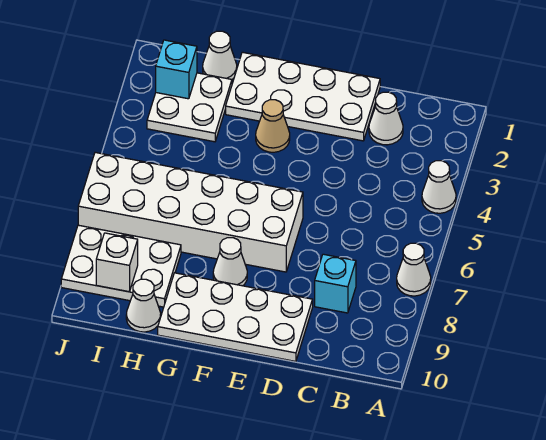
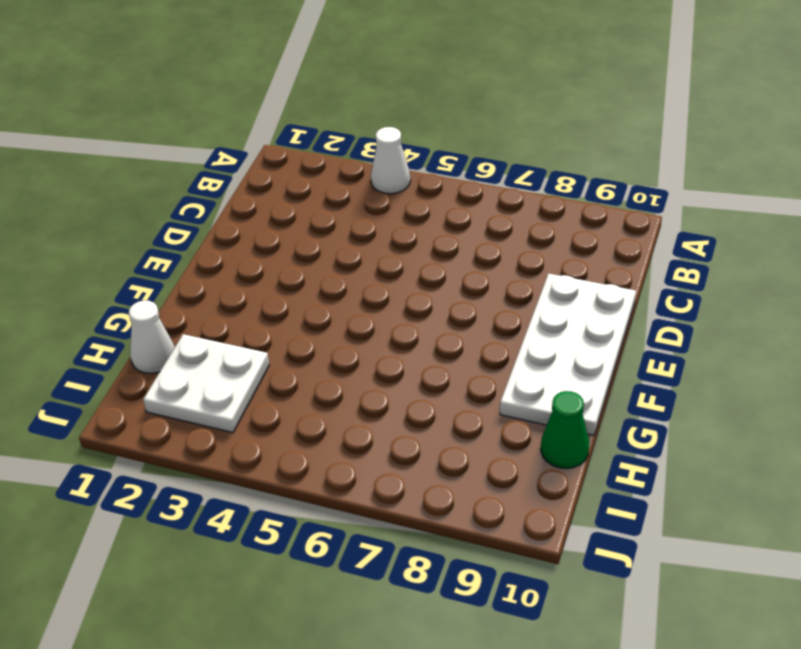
green cone H10 level 1 -> white cone H10 level 1
none -> white cone A7 level 1
none -> white cone C2 level 1
none -> cyan brick C8 level 1

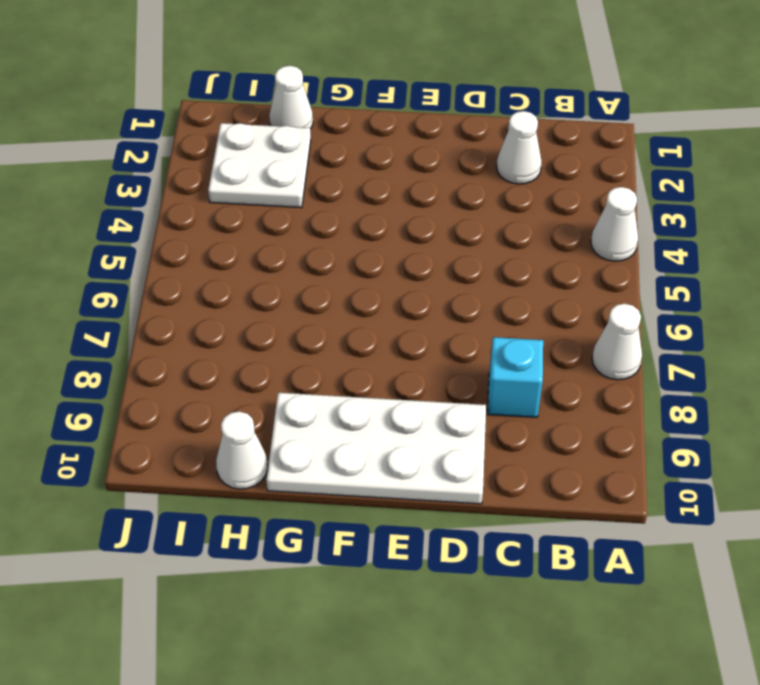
none -> white plate D1:G2 level 1
none -> white brick E6:J7 level 1
none -> tan cone F3 level 1

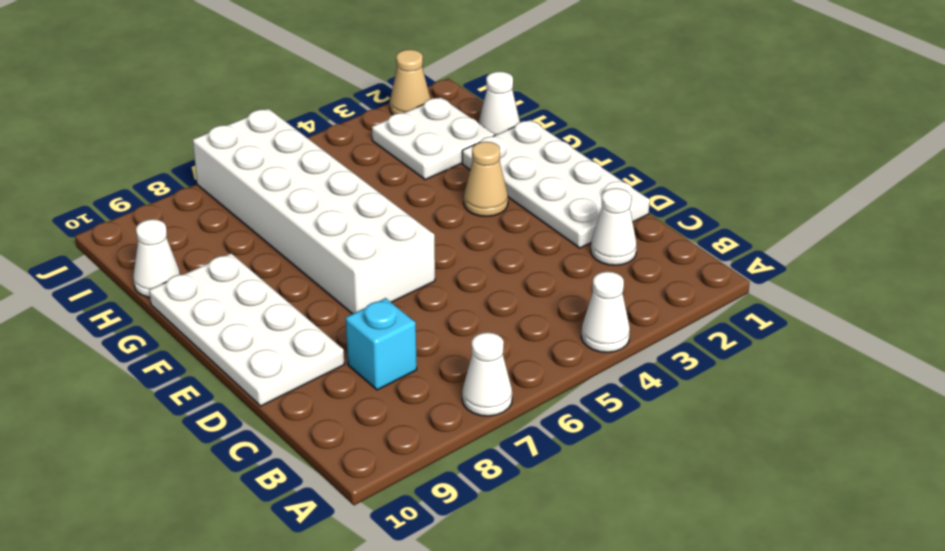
tan cone J2 level 1 -> none
none -> white cone F8 level 1
none -> white plate H8:J9 level 1
none -> cyan brick I2 level 2

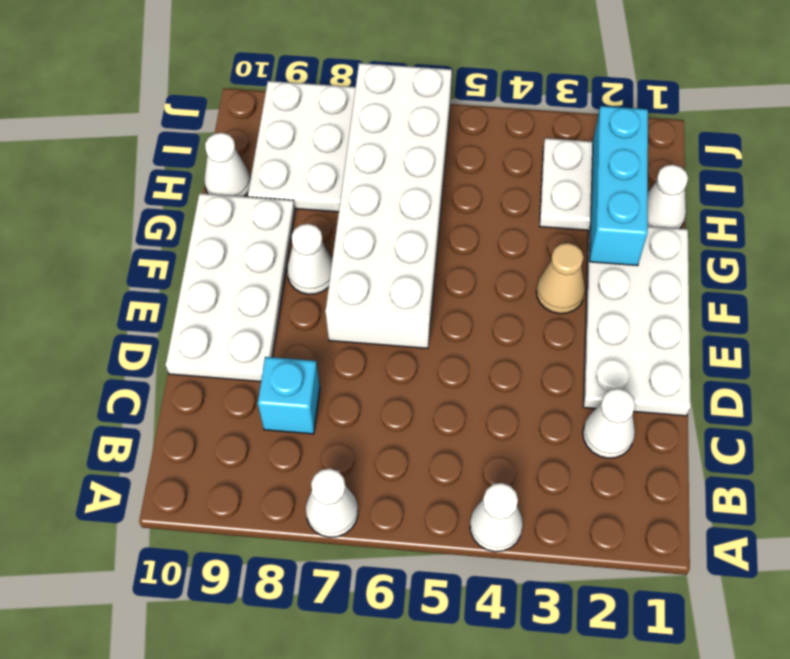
cyan brick G2:I2 level 2 -> cyan brick I2 level 2
none -> white brick I9 level 2

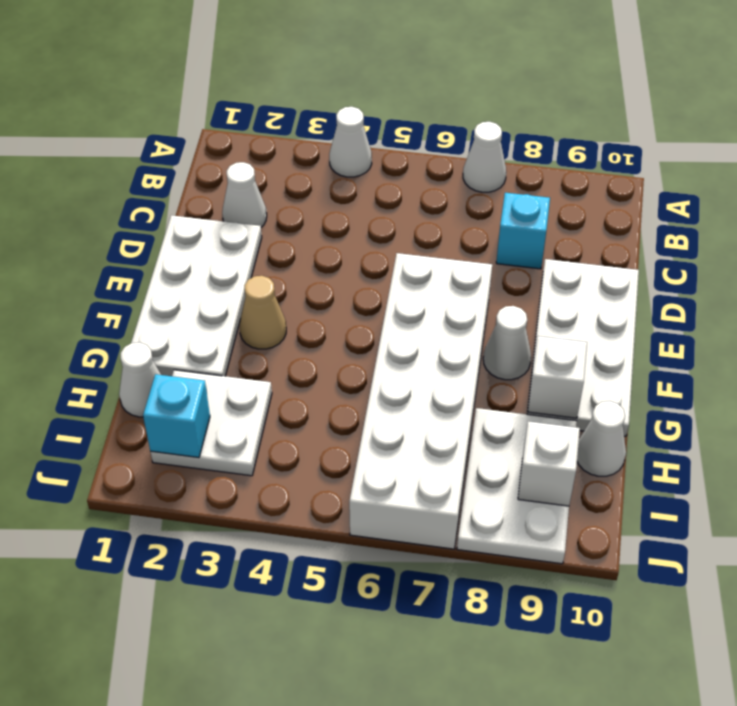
white brick G9 level 2 -> none

